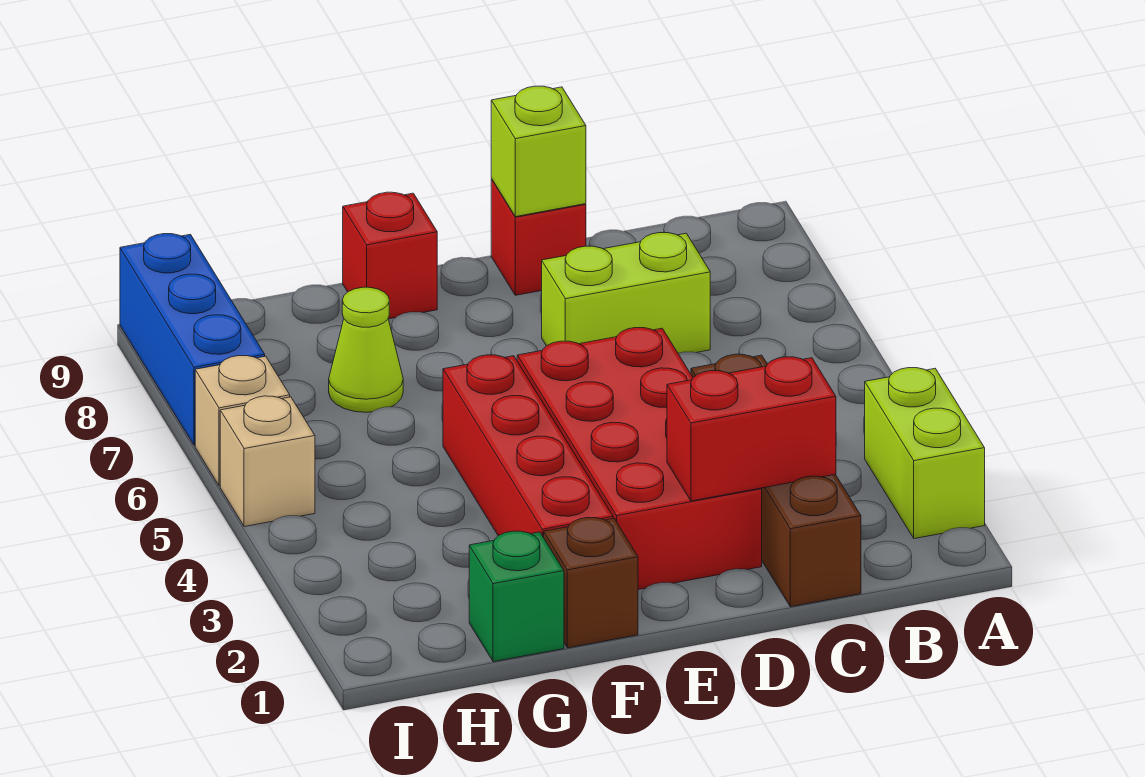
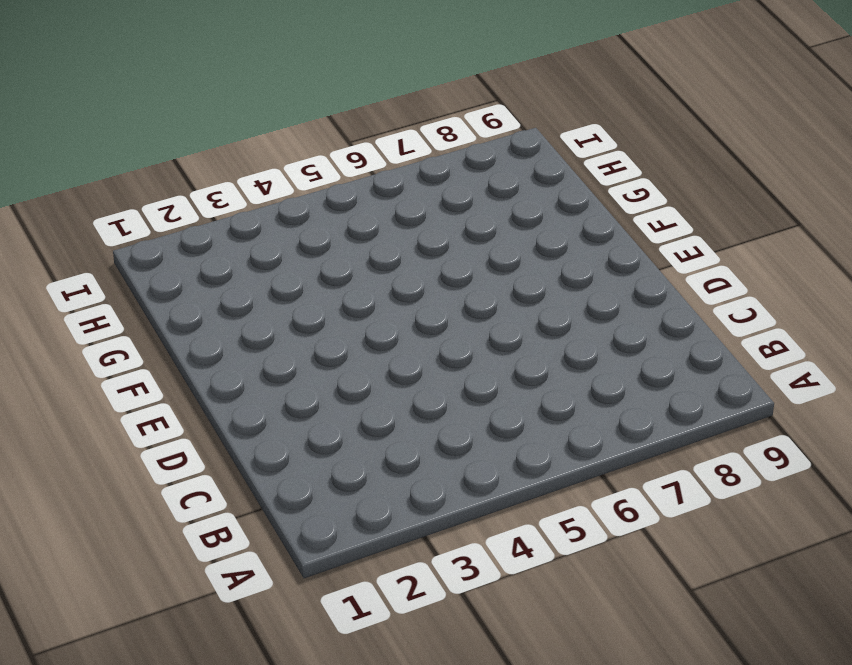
none -> lime brick A2:A3 level 1
none -> brown brick C1:C4 level 1
none -> lime brick C7:D7 level 1

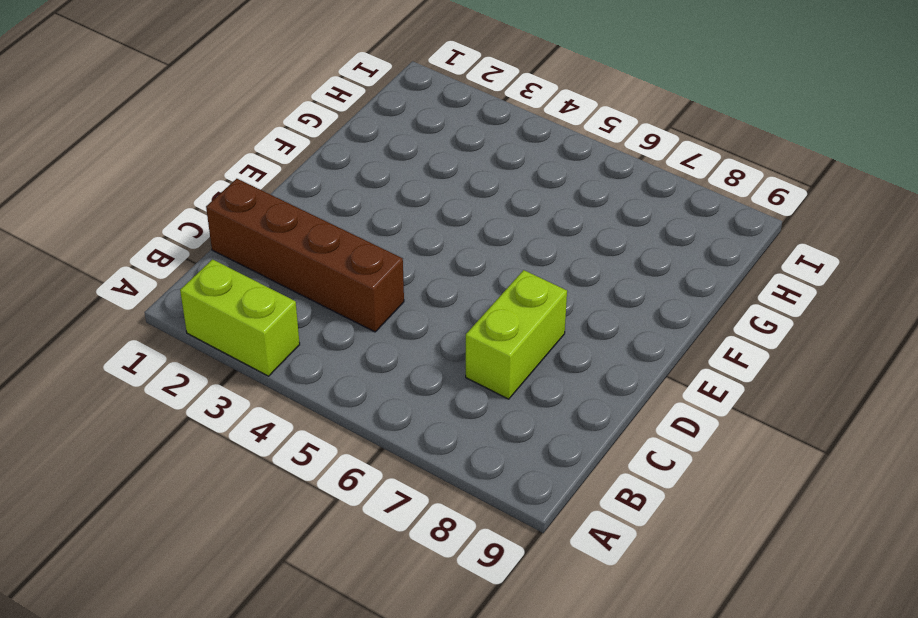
none -> red brick D2:E5 level 1
none -> red brick D9 level 1
none -> brown brick F1 level 1

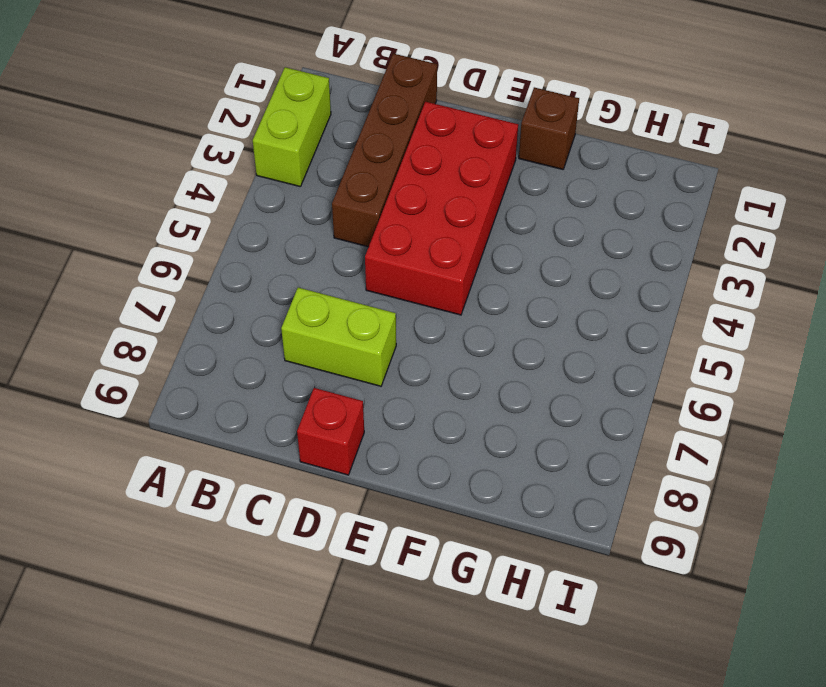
none -> red brick F2:F5 level 1
none -> red brick F9 level 1
none -> green brick G1 level 1

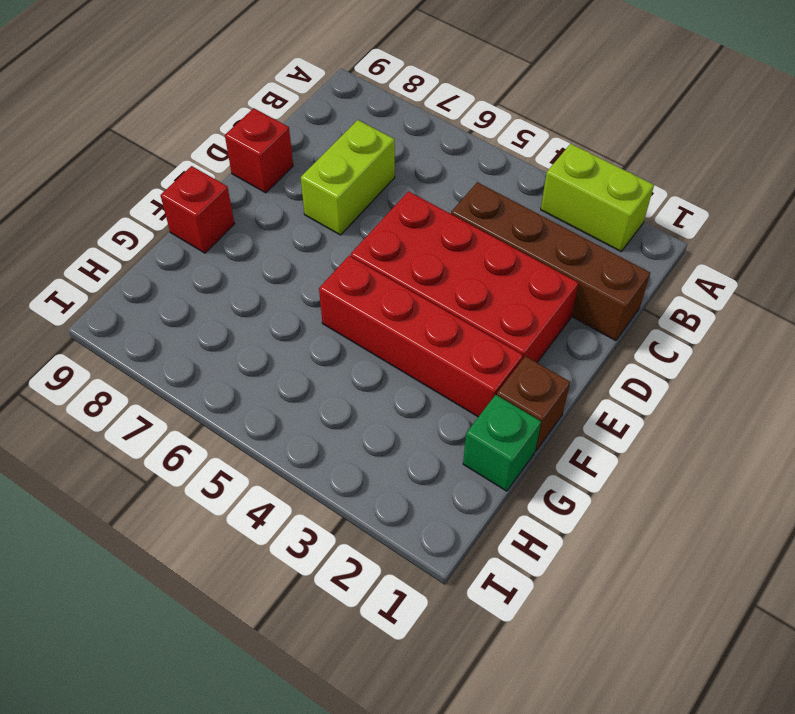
none -> lime cone G7 level 1
none -> tan brick I5 level 1
none -> tan brick I6 level 1

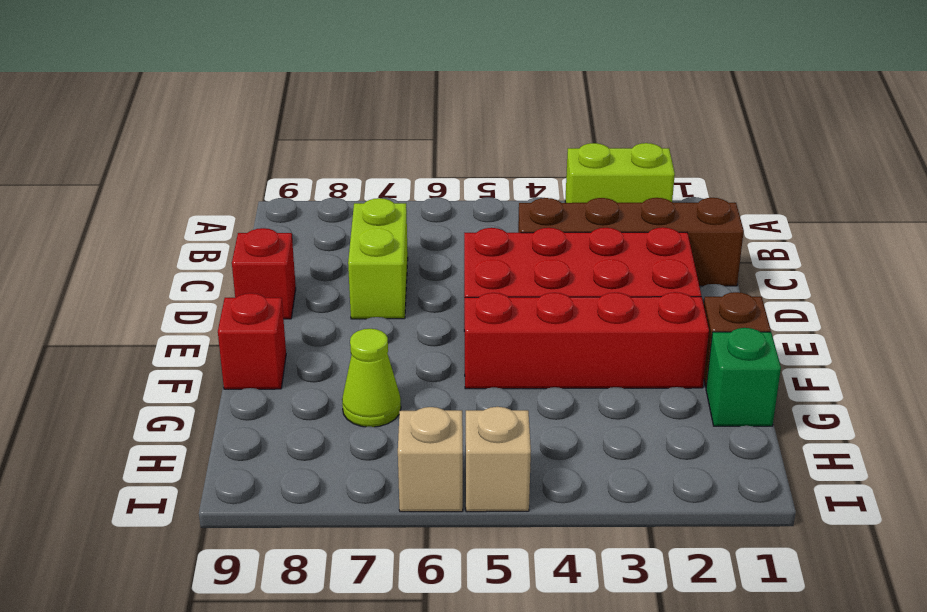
none -> blue brick I7:I9 level 1
none -> red brick C2:D2 level 2
none -> lime brick D9 level 2

